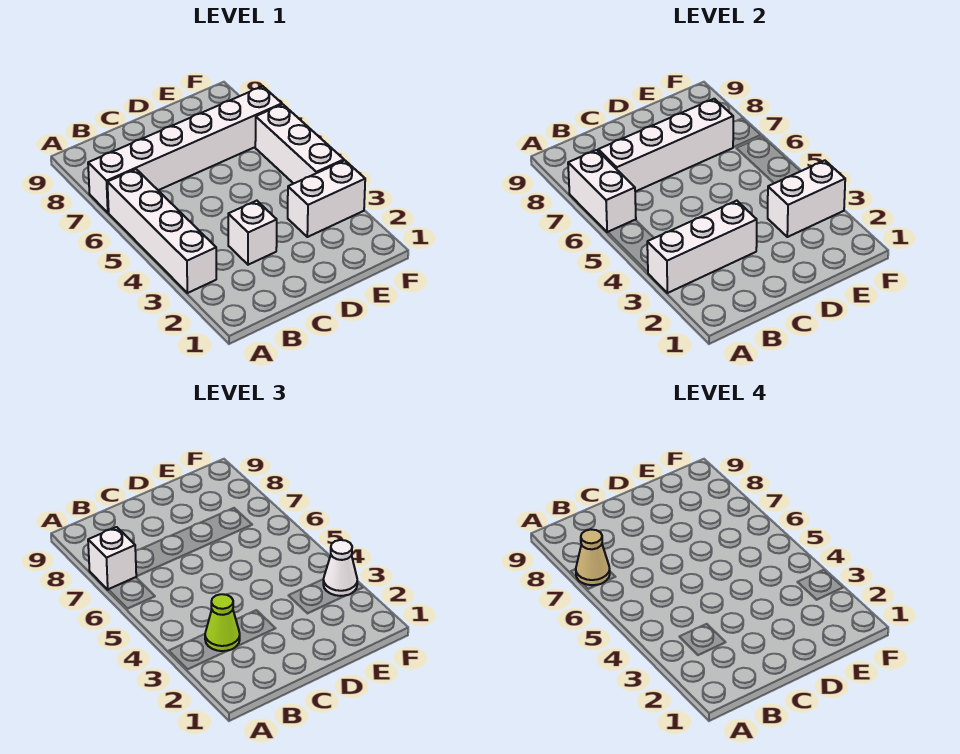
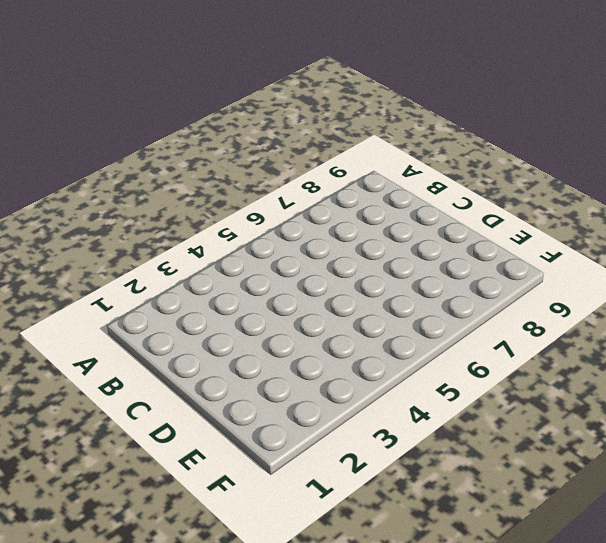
none -> white brick A3:A6 level 1
none -> white brick A7:F7 level 1
none -> white brick C3 level 1

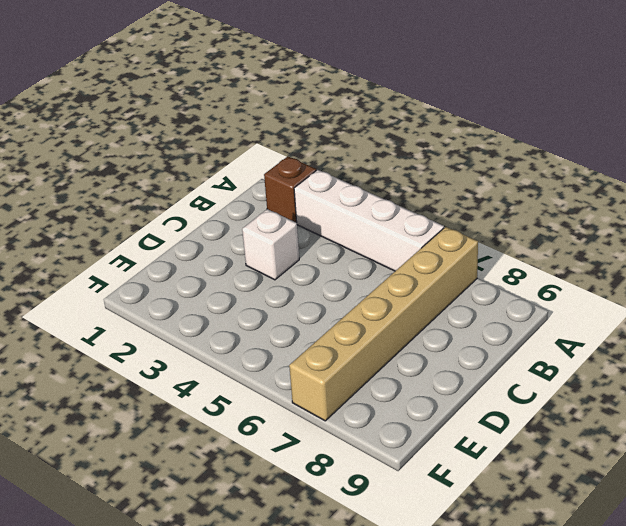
brown brick A2 level 1 -> none
tan brick A7:F7 level 1 -> white brick A7:F7 level 1
none -> white brick E3:F3 level 1
none -> white brick F4:F6 level 1
none -> white brick A3:C3 level 2

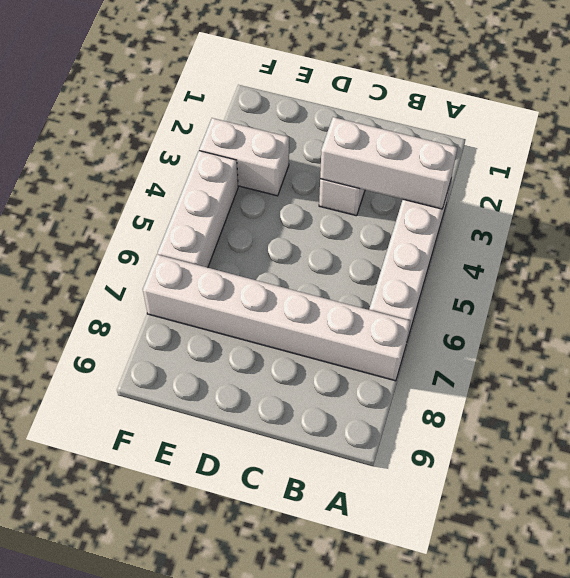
none -> white brick A6:A7 level 2
none -> white brick B7:E7 level 2
none -> white brick E3:F3 level 2

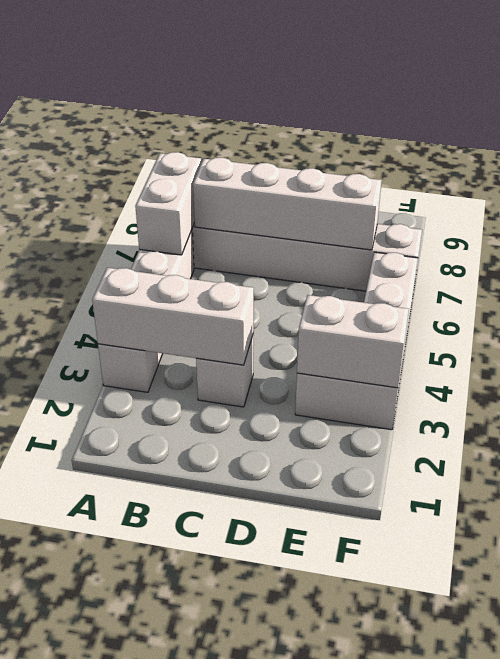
none -> white brick A7 level 3
none -> lime cone B3 level 3
none -> white cone F3 level 3

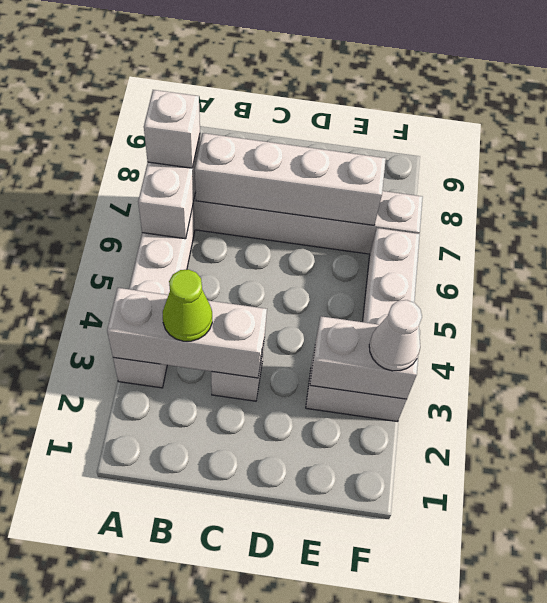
none -> tan cone A7 level 4

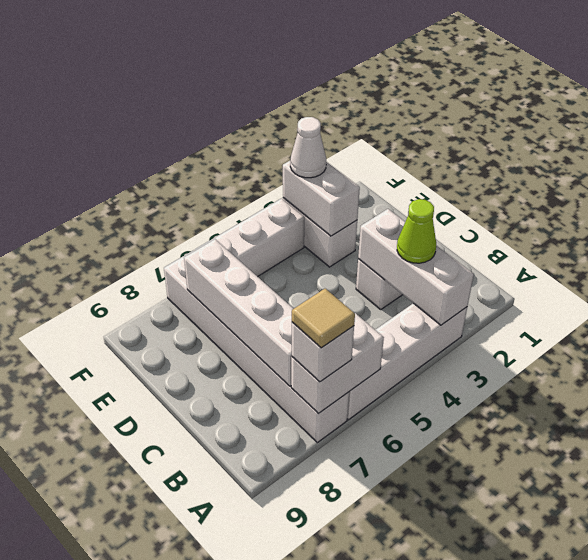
tan tile A7 level 4 -> tan cone A7 level 4

